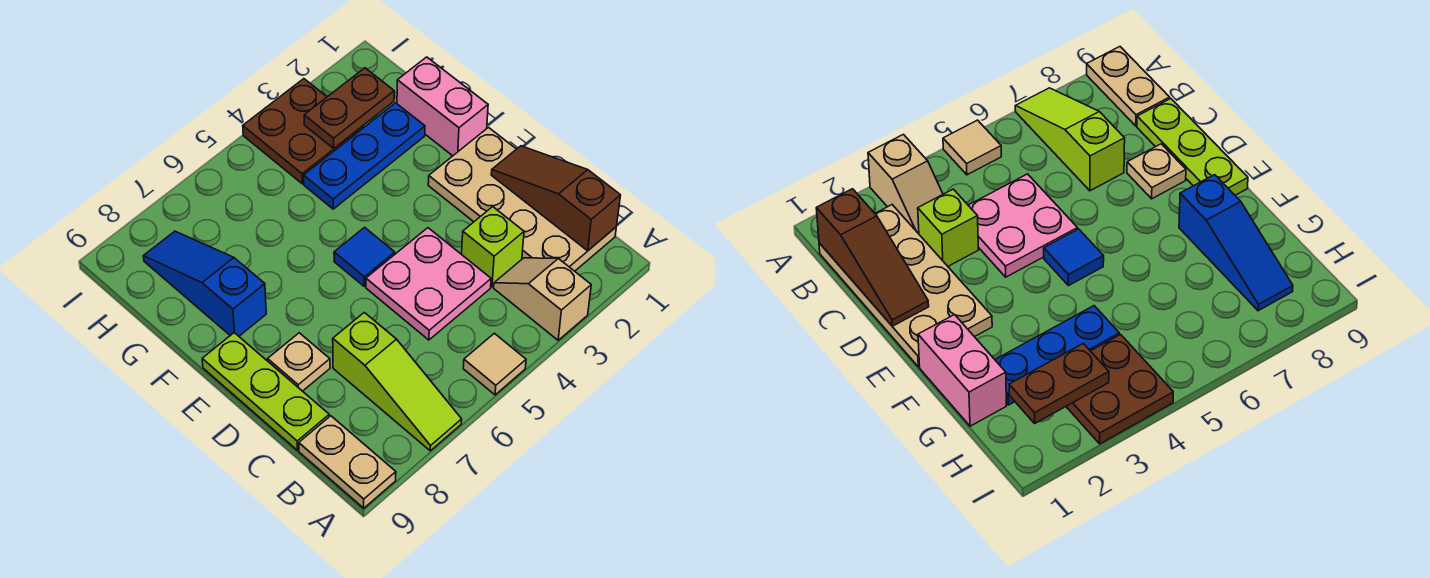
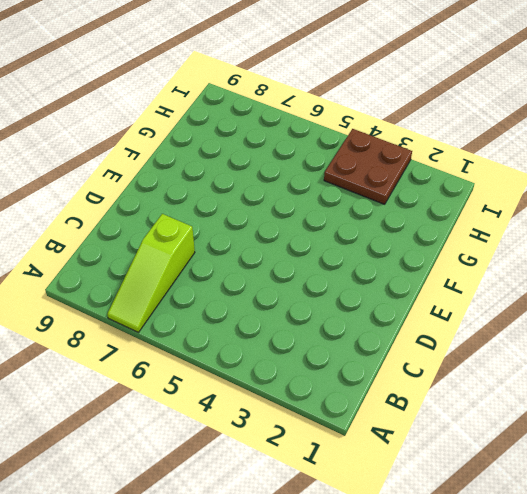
none -> tan slope A3:B3 level 1 top A
none -> tan tile A5 level 1
none -> tan plate A9:B9 level 1

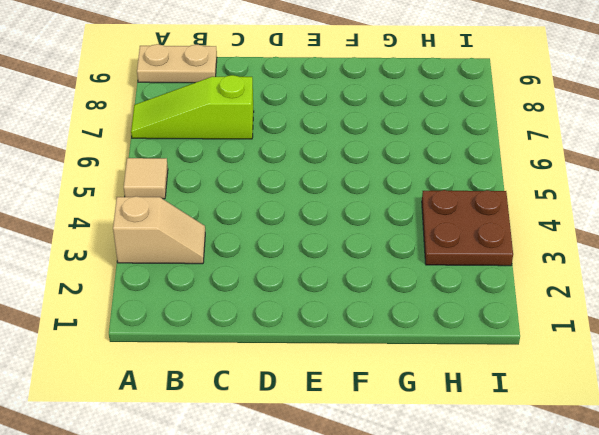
none -> tan plate B1:E2 level 1
none -> lime brick C3 level 1
none -> pink plate C4:D5 level 1

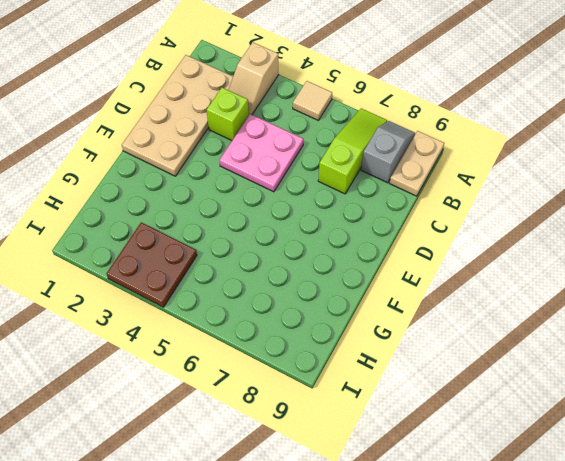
grey slope A8:B8 level 1 top B -> none
none -> lime plate C9:E9 level 1
none -> tan plate D8 level 1
none -> blue tile E5 level 1

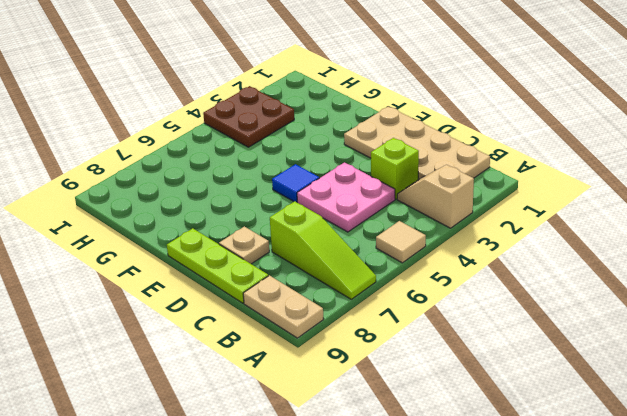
none -> pink brick F1:G1 level 1
none -> blue slope F8:H8 level 1 top F
none -> blue plate G2:G4 level 1

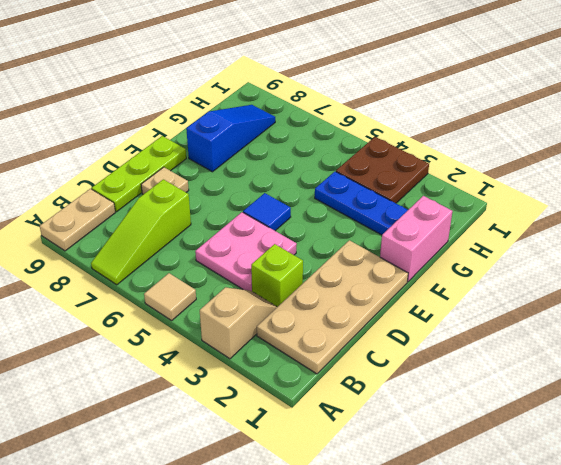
none -> brown slope B1:D1 level 2 top B
none -> brown plate H2:H3 level 2

